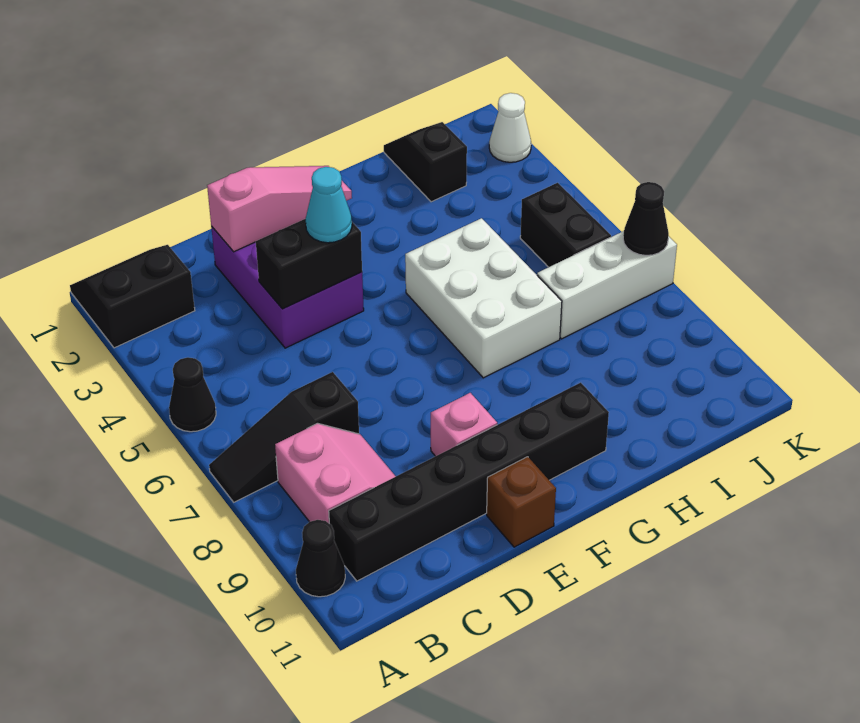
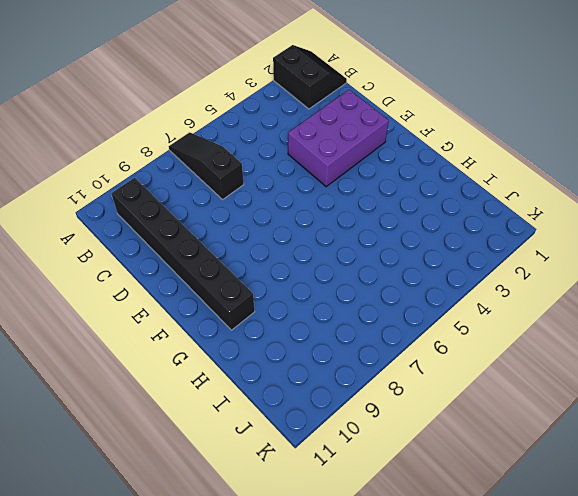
none -> black cone A5 level 1
none -> black cone A10 level 1
none -> pink slope B8:C9 level 1 top B

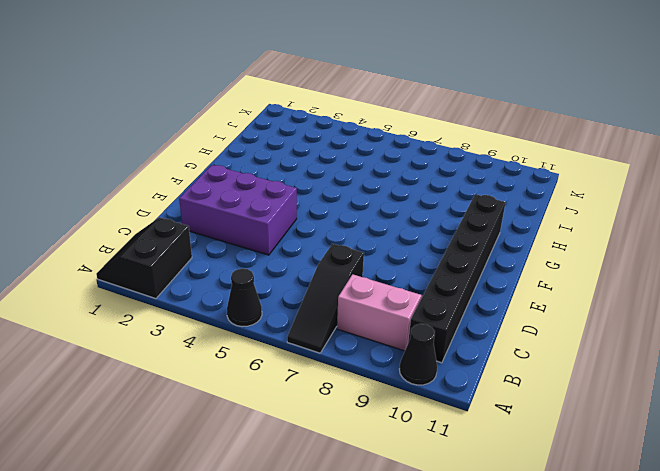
none -> pink brick E9 level 1
none -> brown brick E11 level 1
none -> white brick G5:H7 level 1

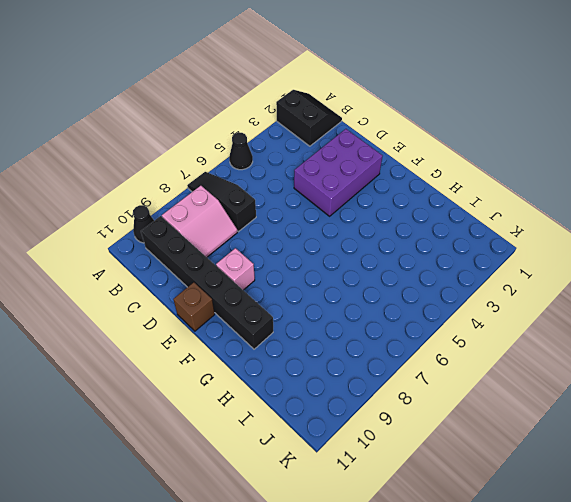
none -> white brick G5:H7 level 1
none -> black slope I1:I2 level 1 top 2
none -> white brick I7:K7 level 1

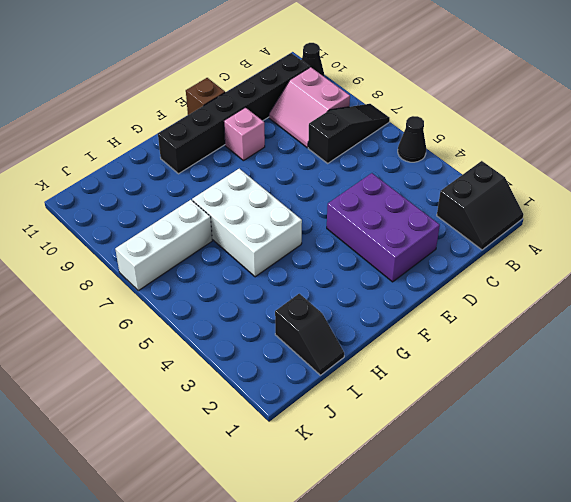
none -> black brick J5:J6 level 1
none -> white cone K2 level 1
none -> pink slope D2:F2 level 2 top D

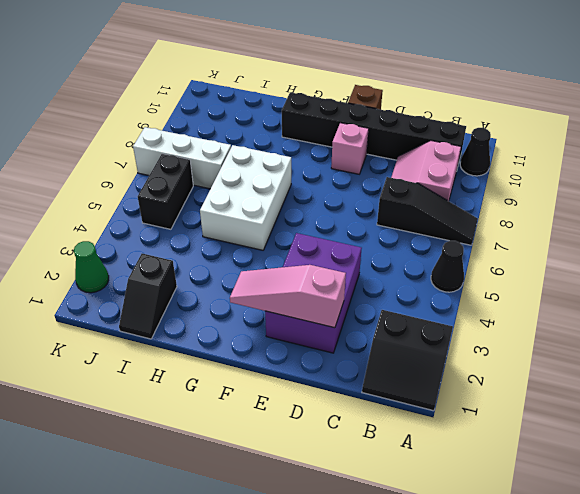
green cone K2 level 1 -> white cone K2 level 1
none -> black brick D4:E4 level 2
none -> black cone K7 level 2
none -> cyan cone E4 level 3

